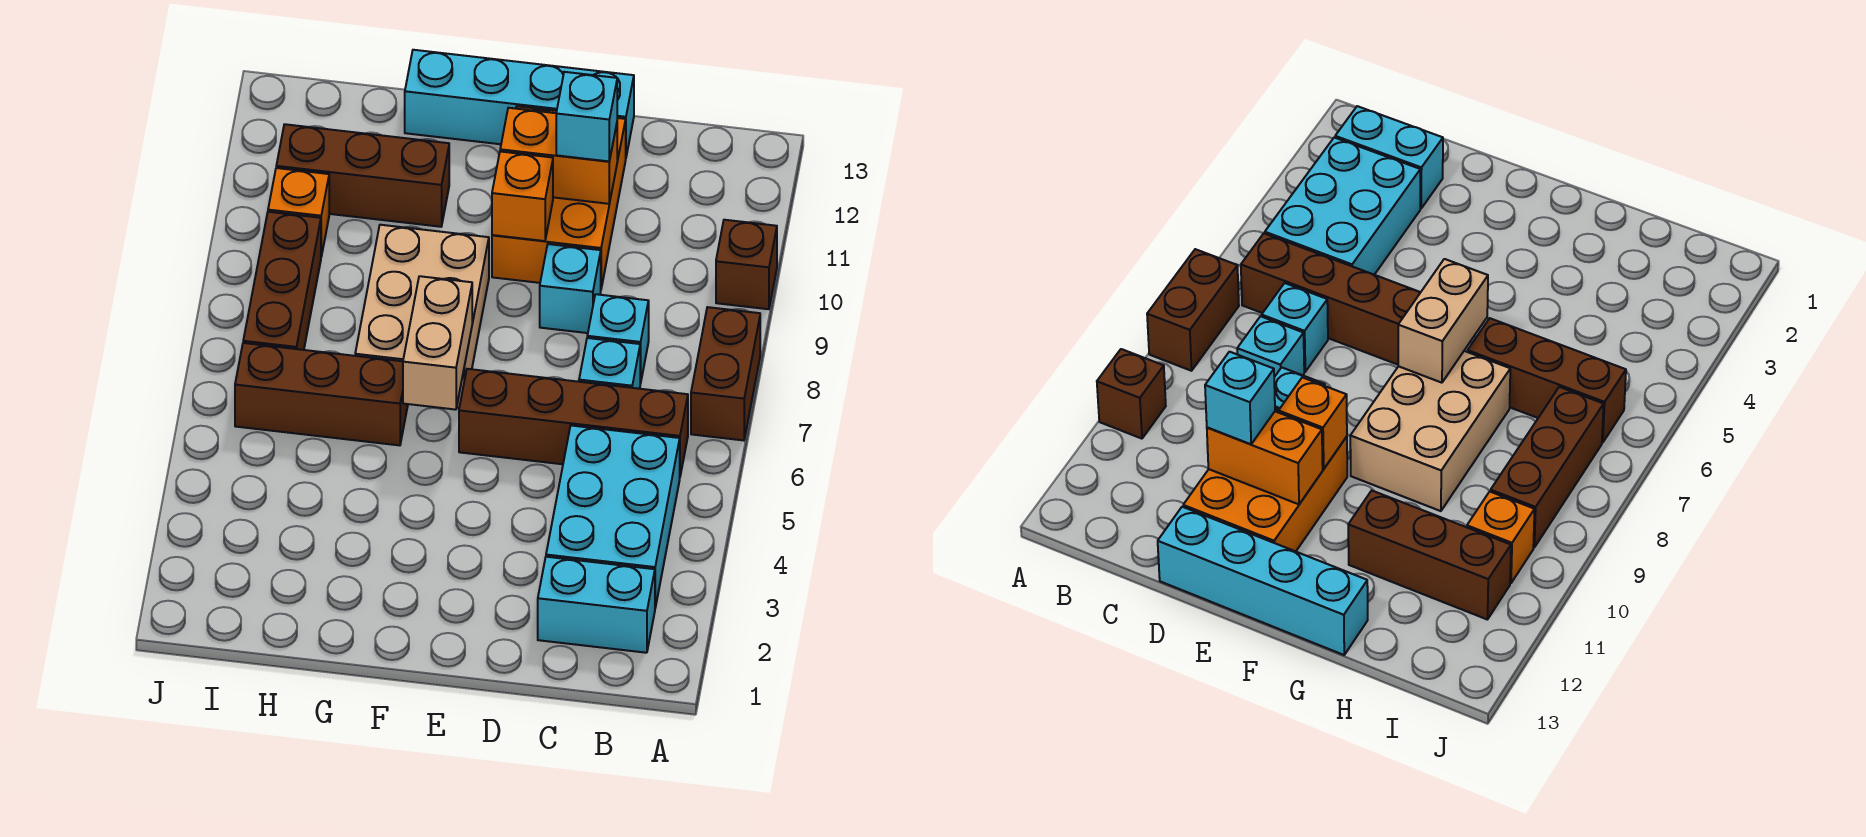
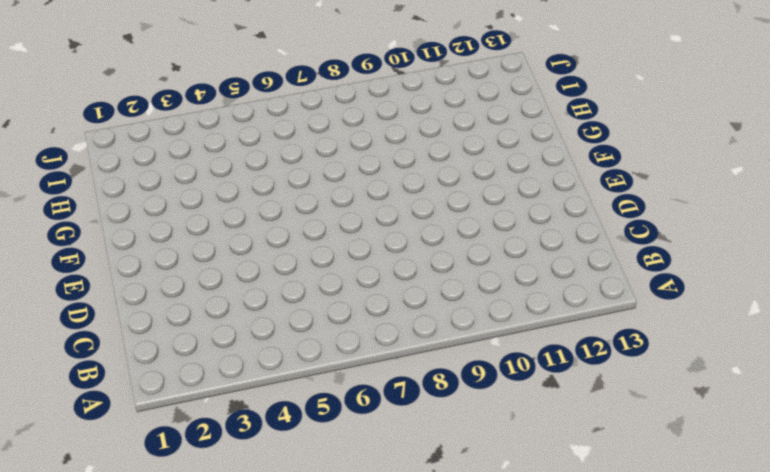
none -> brown brick A7:A8 level 1
none -> brown brick A10 level 1
none -> cyan brick B2:C2 level 1

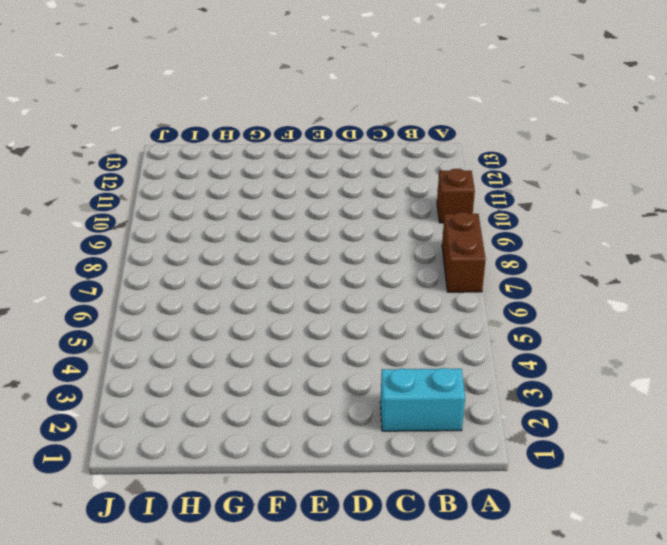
none -> cyan brick B3:C5 level 1
none -> brown brick B6:E6 level 1
none -> cyan brick C7 level 1

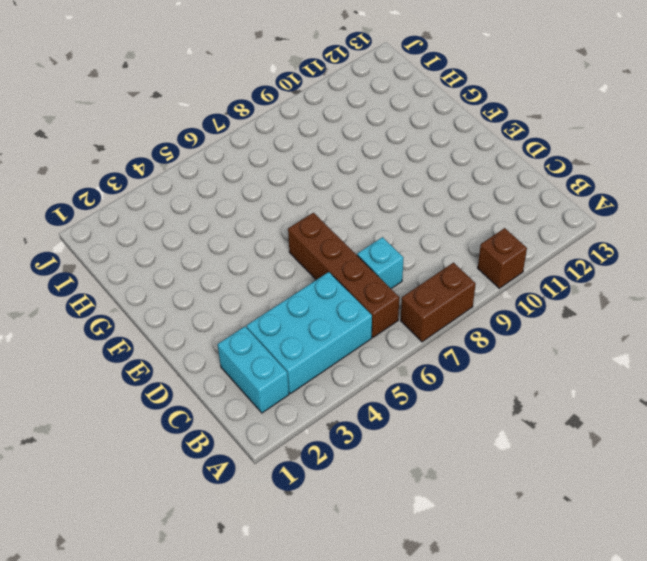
none -> cyan brick C8 level 1
none -> cyan brick D9 level 1
none -> orange brick D10:E12 level 1

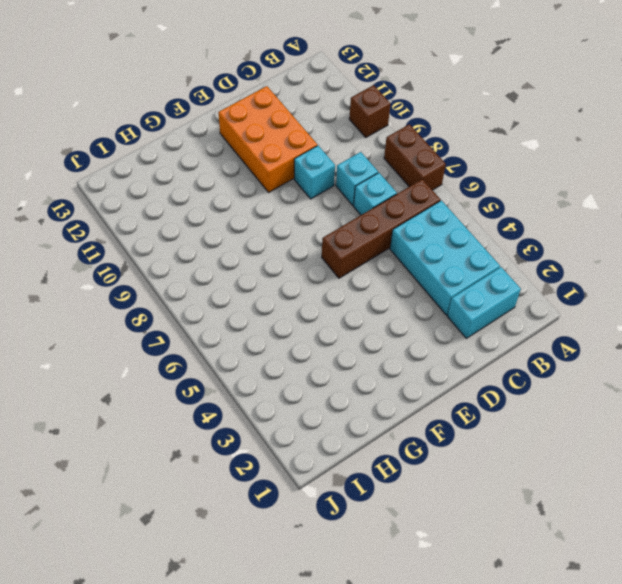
none -> cyan brick D13:G13 level 1
none -> tan brick F7:G9 level 1
none -> brown brick G6:I6 level 1

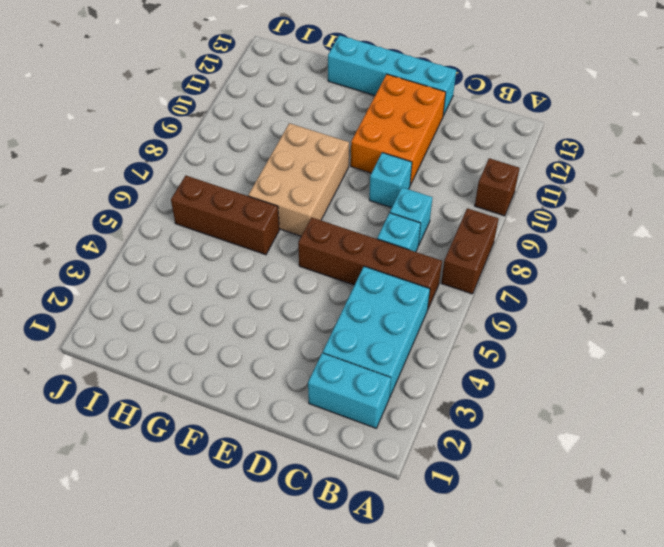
none -> brown brick G11:I11 level 1
none -> brown brick I7:I9 level 1
none -> orange brick I10 level 1

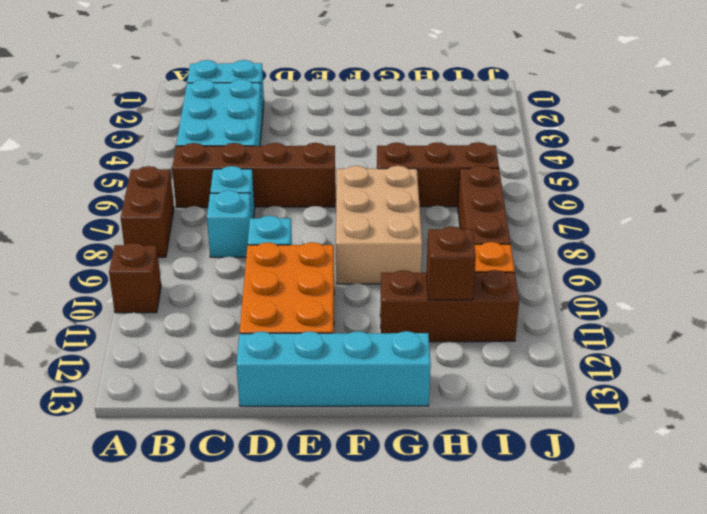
brown brick H11 level 2 -> none
none -> orange brick D11:E11 level 2
none -> orange brick E10 level 2
none -> tan brick F6:F7 level 2

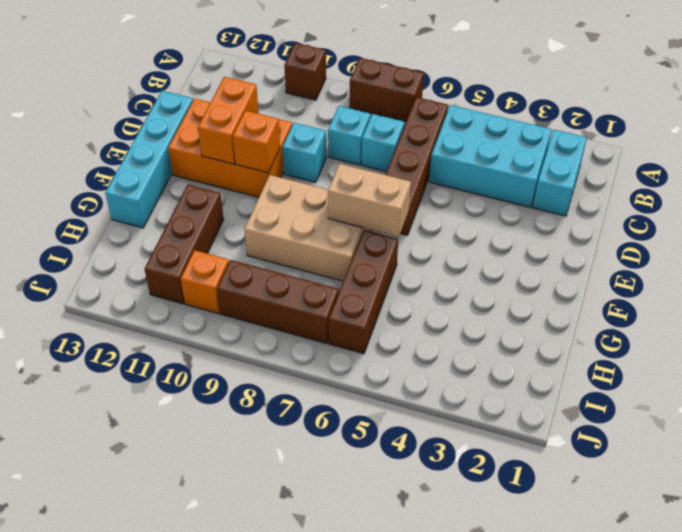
none -> cyan brick D11 level 3

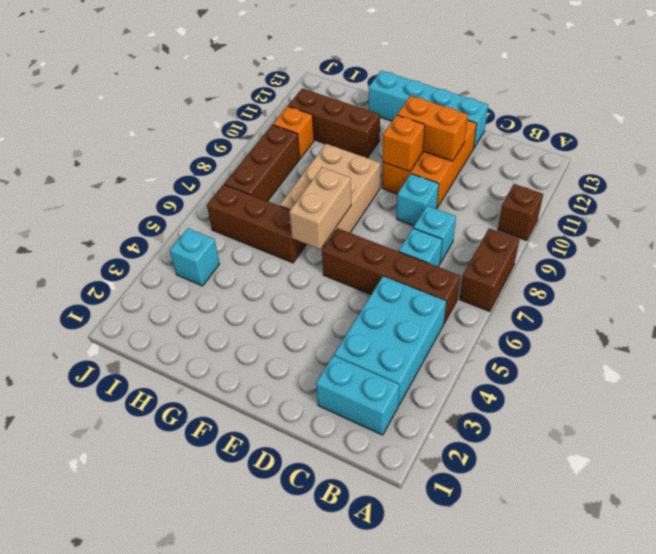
cyan brick I4 level 1 -> cyan brick D11 level 3

